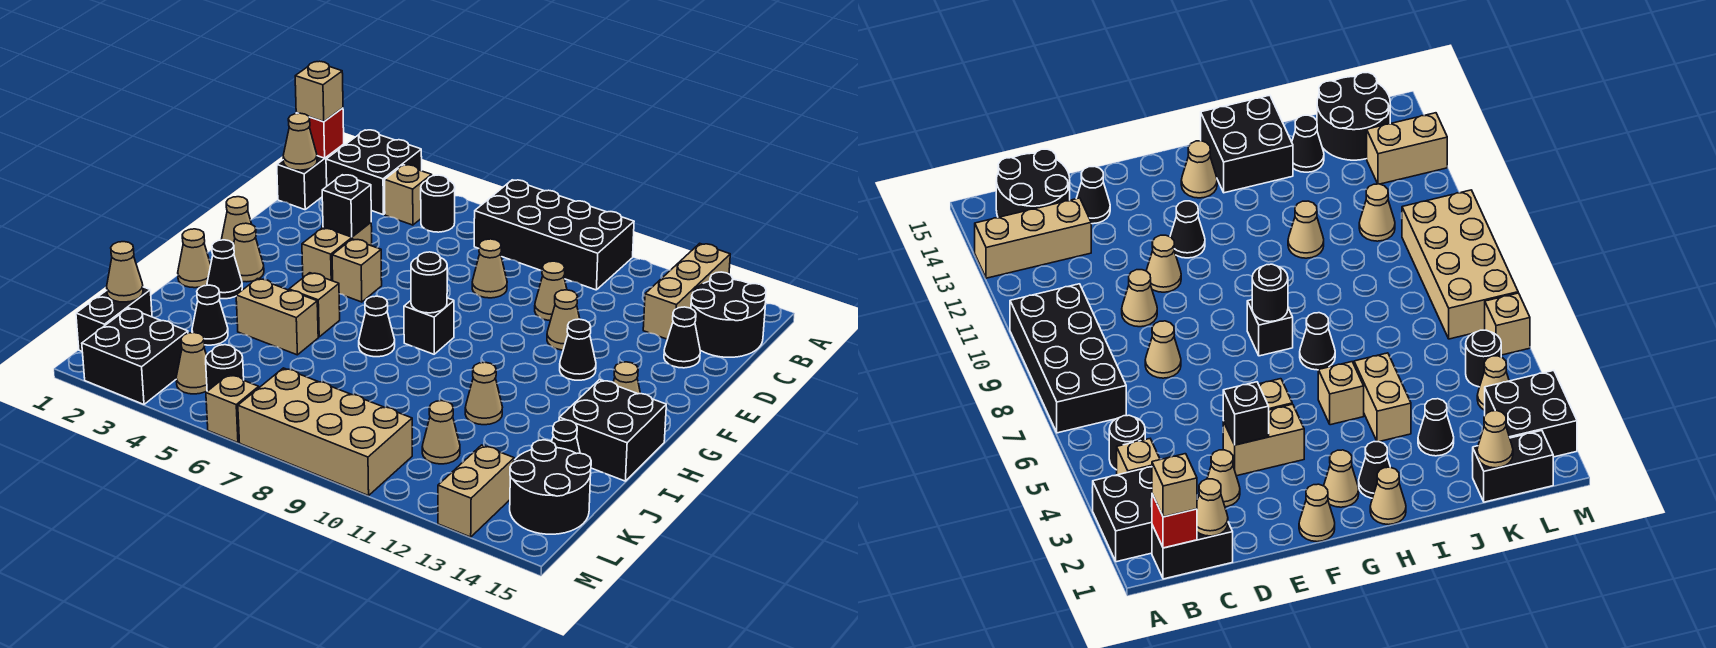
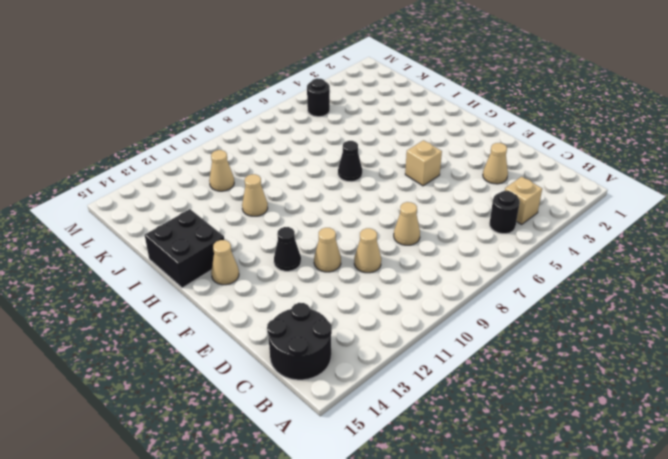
none -> black brick A2:B3 level 1
none -> black brick A7:B10 level 1
none -> tan brick A13:C13 level 1
none -> black brick B1:C1 level 1

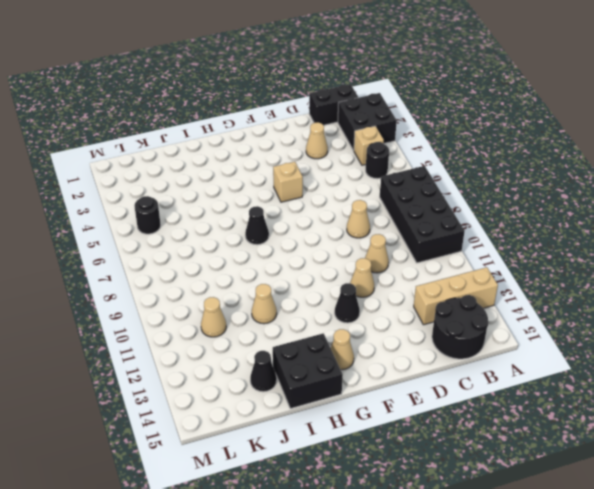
none -> black cone D14 level 1
none -> tan brick E4:F4 level 1
none -> tan cone F1 level 1
none -> tan cone G2 level 1

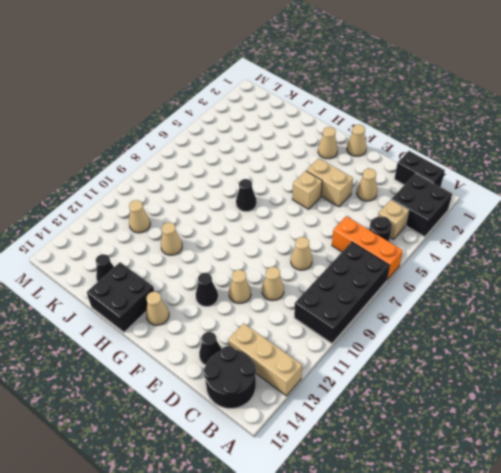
orange brick A6:C6 level 1 -> none
none -> black brick G8 level 1
none -> tan cone H1 level 1
none -> black cone H2 level 1
none -> tan brick H5 level 1

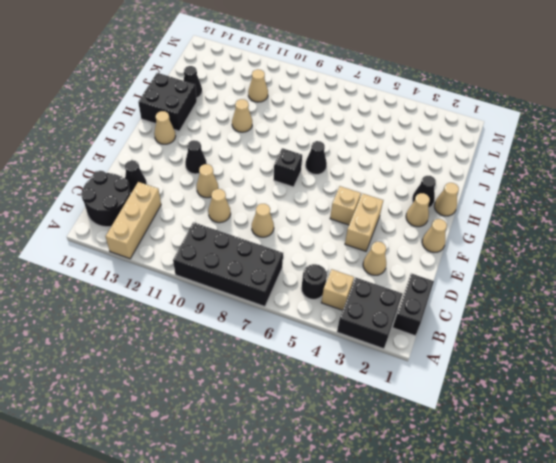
none -> tan brick H5 level 1
none -> tan brick I4:I5 level 1
none -> black cone J3 level 1
none -> black brick K1:L1 level 1

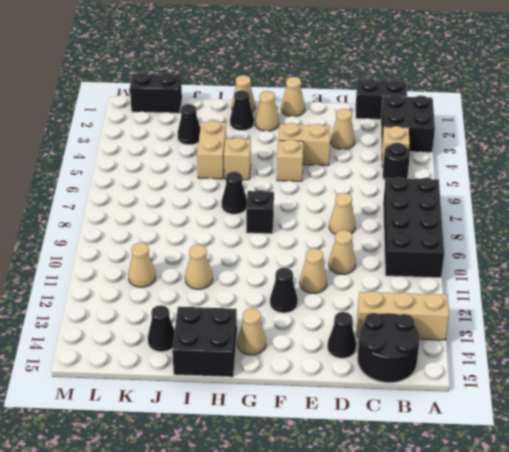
none -> black round brick K14:L15 level 1
none -> black brick L2:M3 level 1
none -> tan cone L4 level 1
none -> black round brick L5 level 1

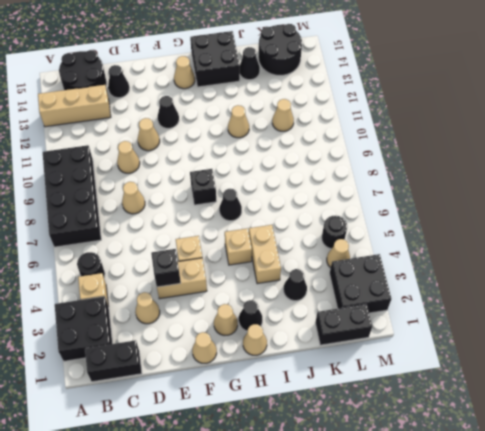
none -> tan brick L7:M10 level 1
none -> tan brick L13:M13 level 1
none -> tan brick M6 level 1
none -> red brick B1 level 2

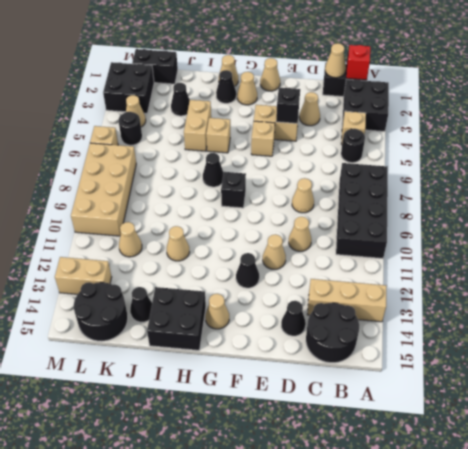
none -> black round brick G8 level 2
none -> tan cone K1 level 2
none -> tan brick B1 level 3

